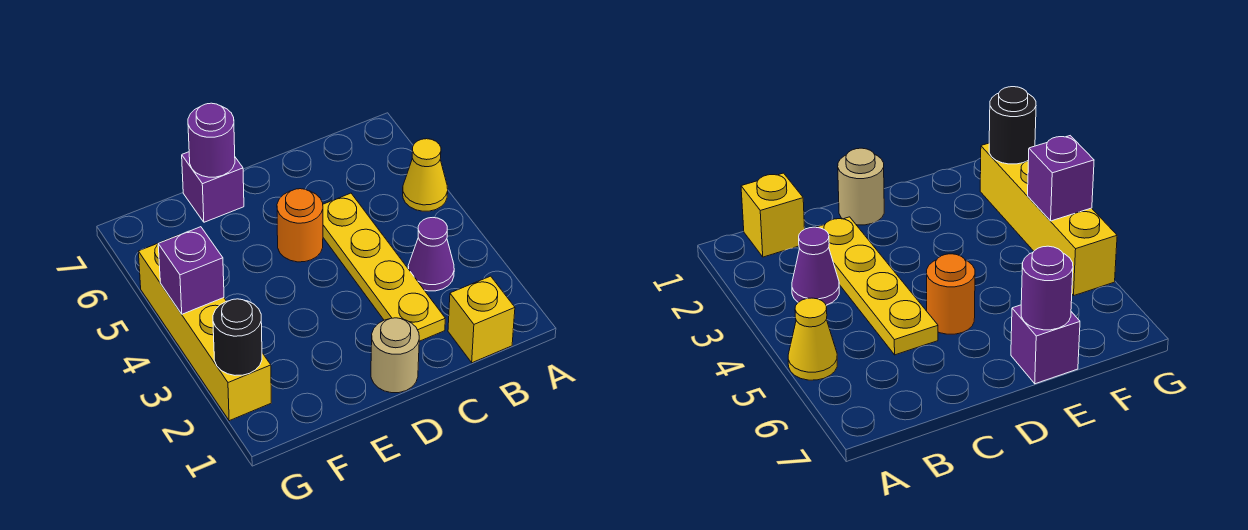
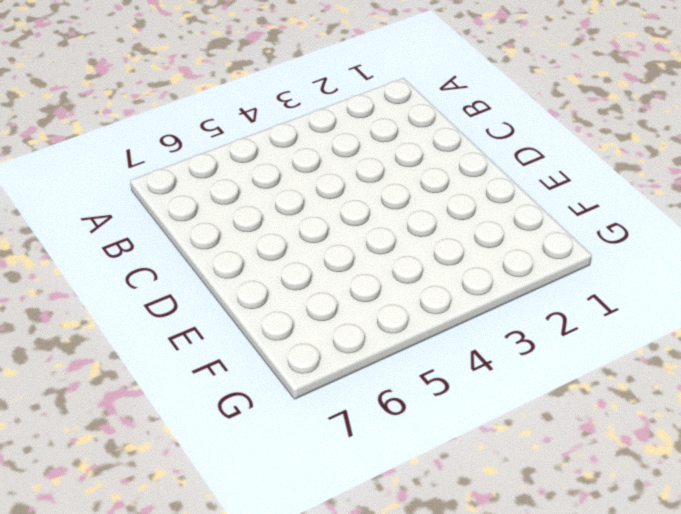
none -> yellow cone A5 level 1
none -> yellow brick B1 level 1

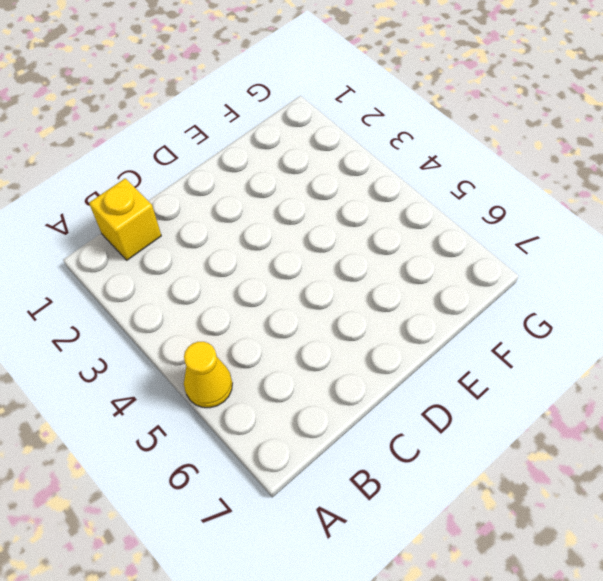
none -> purple cone B3 level 1
none -> yellow plate C2:C5 level 1

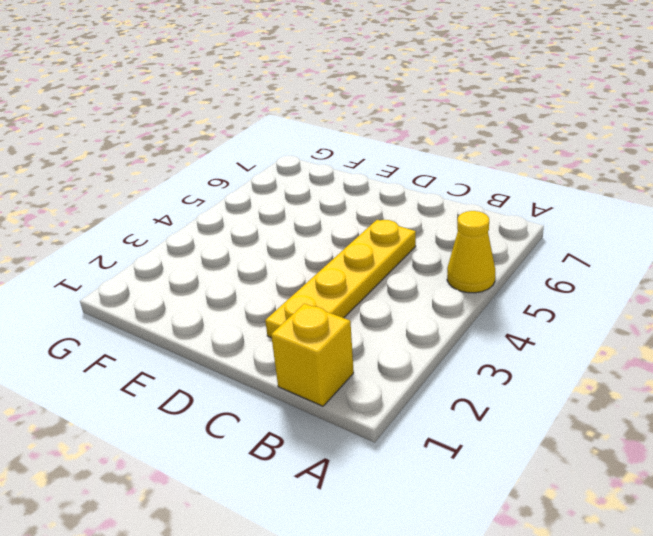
none -> purple cone B3 level 1
none -> tan round brick D1 level 1

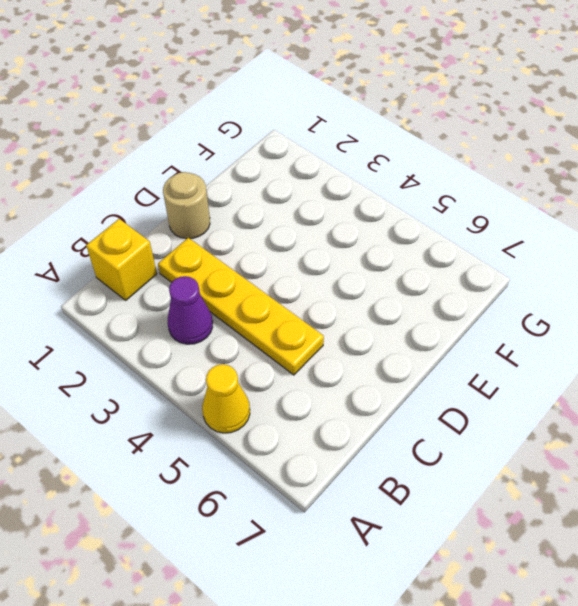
none -> orange round brick D5 level 1
none -> purple brick E7 level 1

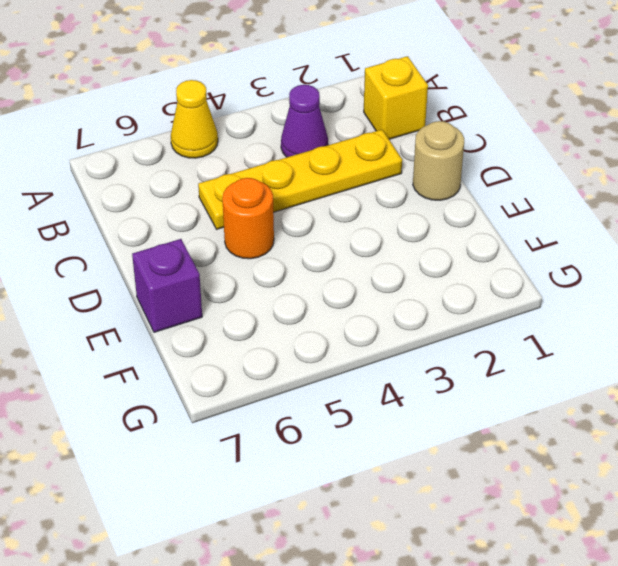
none -> yellow brick G2:G5 level 1
none -> purple round brick E7 level 2

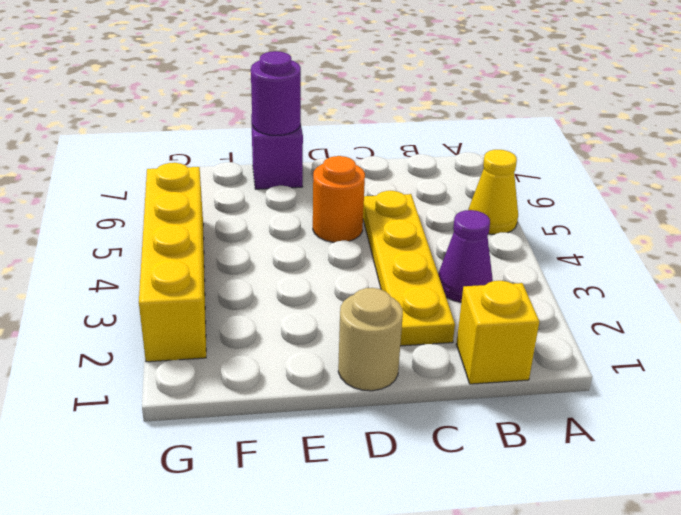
none -> black round brick G2 level 2
none -> purple brick G4 level 2

